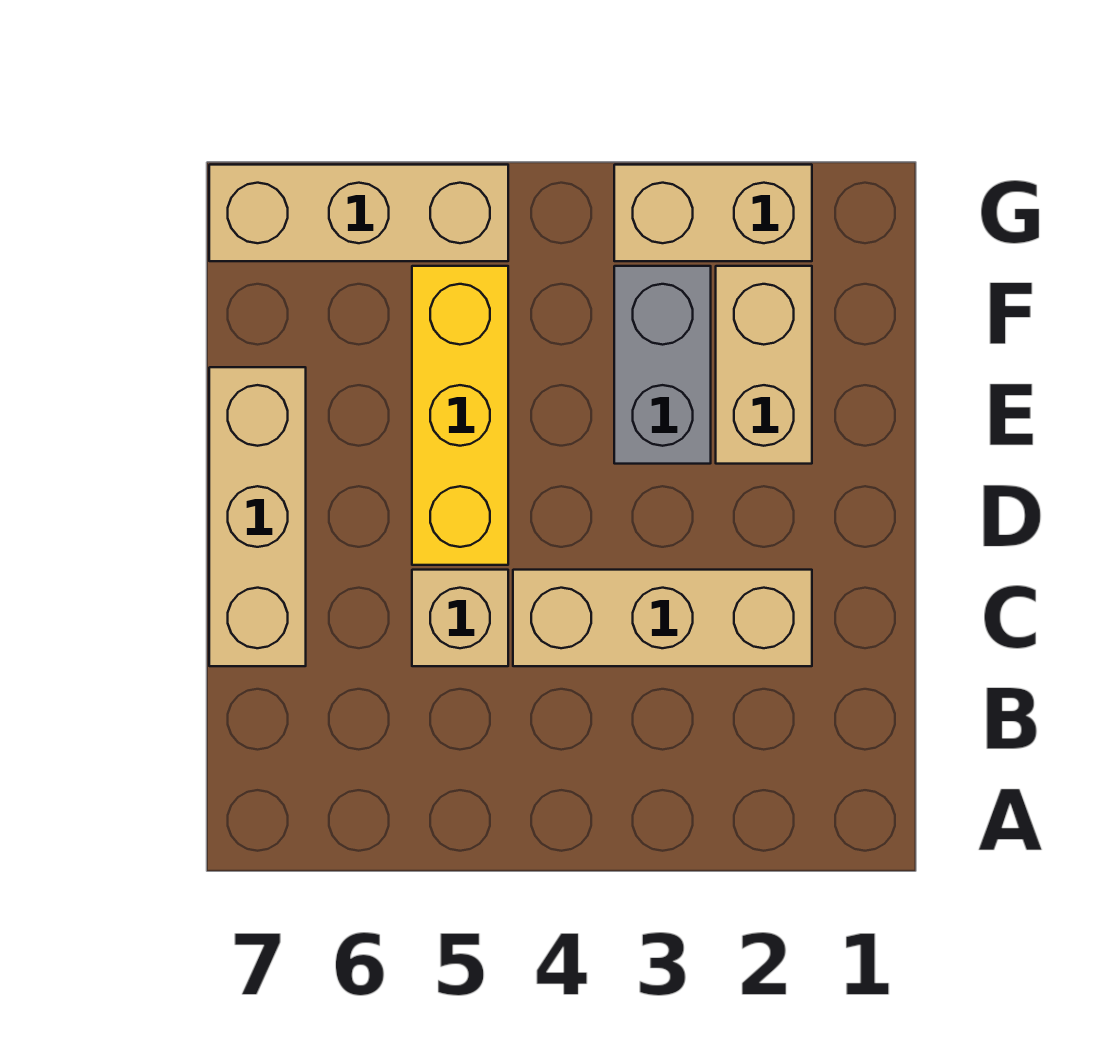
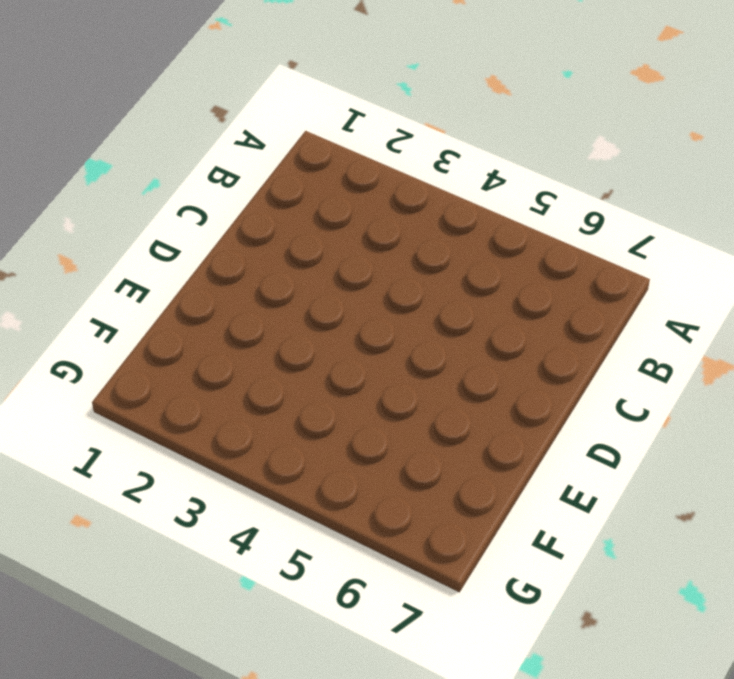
none -> tan brick C2:C4 level 1
none -> tan brick C5 level 1

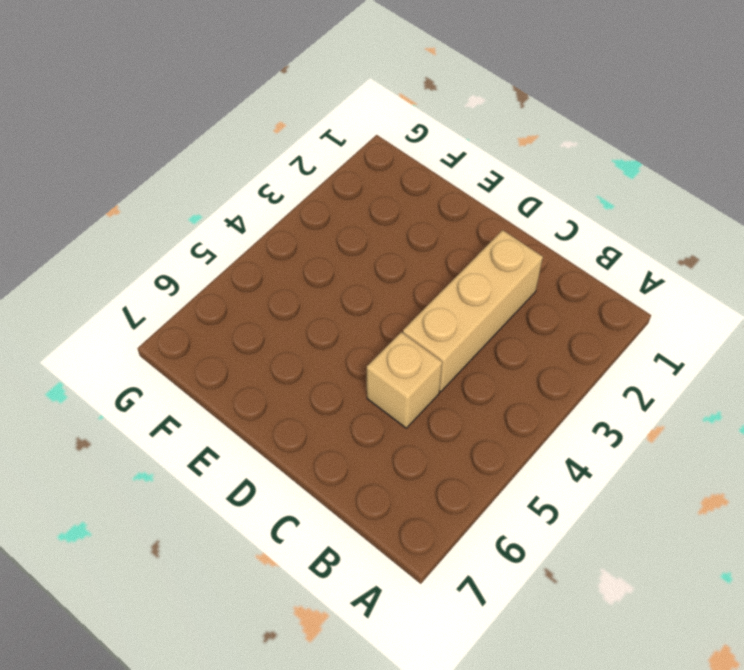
none -> tan brick C7:E7 level 1
none -> yellow brick D5:F5 level 1

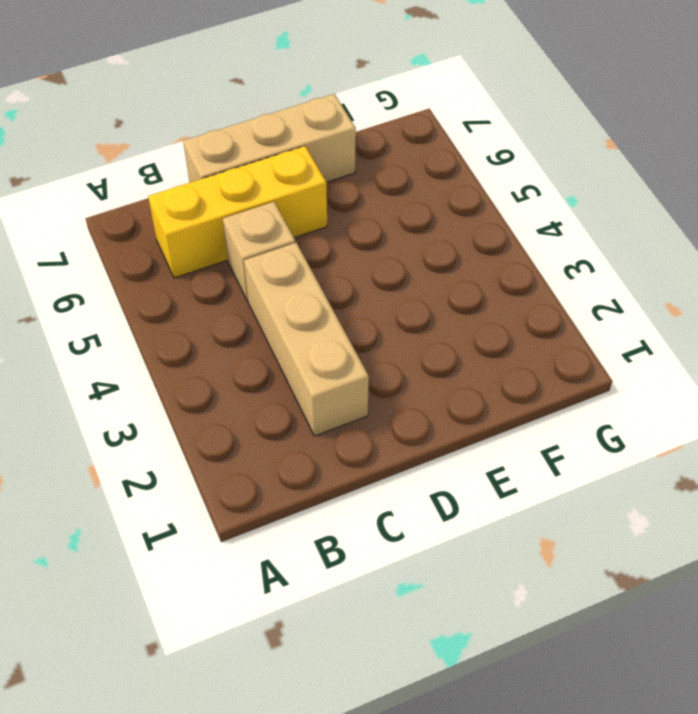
yellow brick B6:D6 level 1 -> yellow brick D5:F5 level 1
none -> tan brick E2:F2 level 1
none -> grey brick E3:F3 level 1

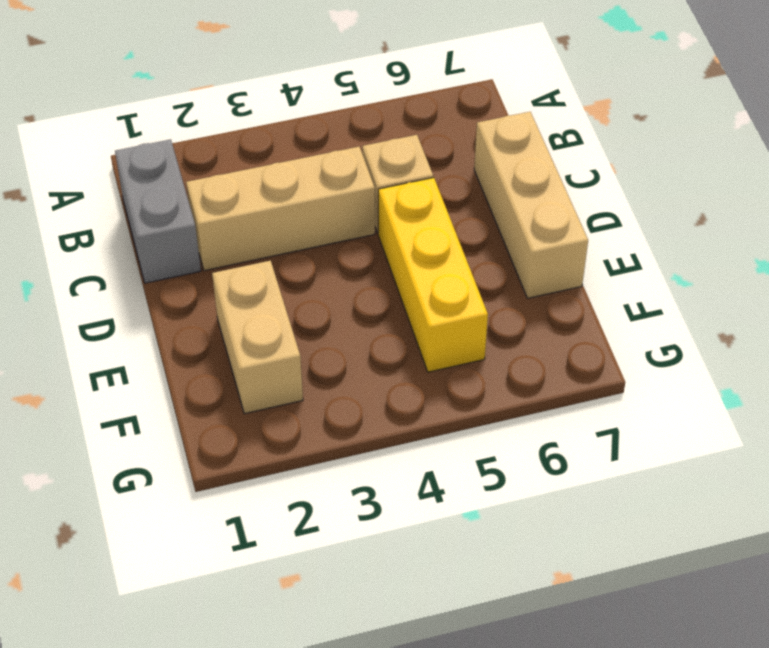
grey brick B1:C1 level 1 -> grey brick E3:F3 level 1
none -> tan brick G2:G3 level 1
none -> tan brick G5:G7 level 1

